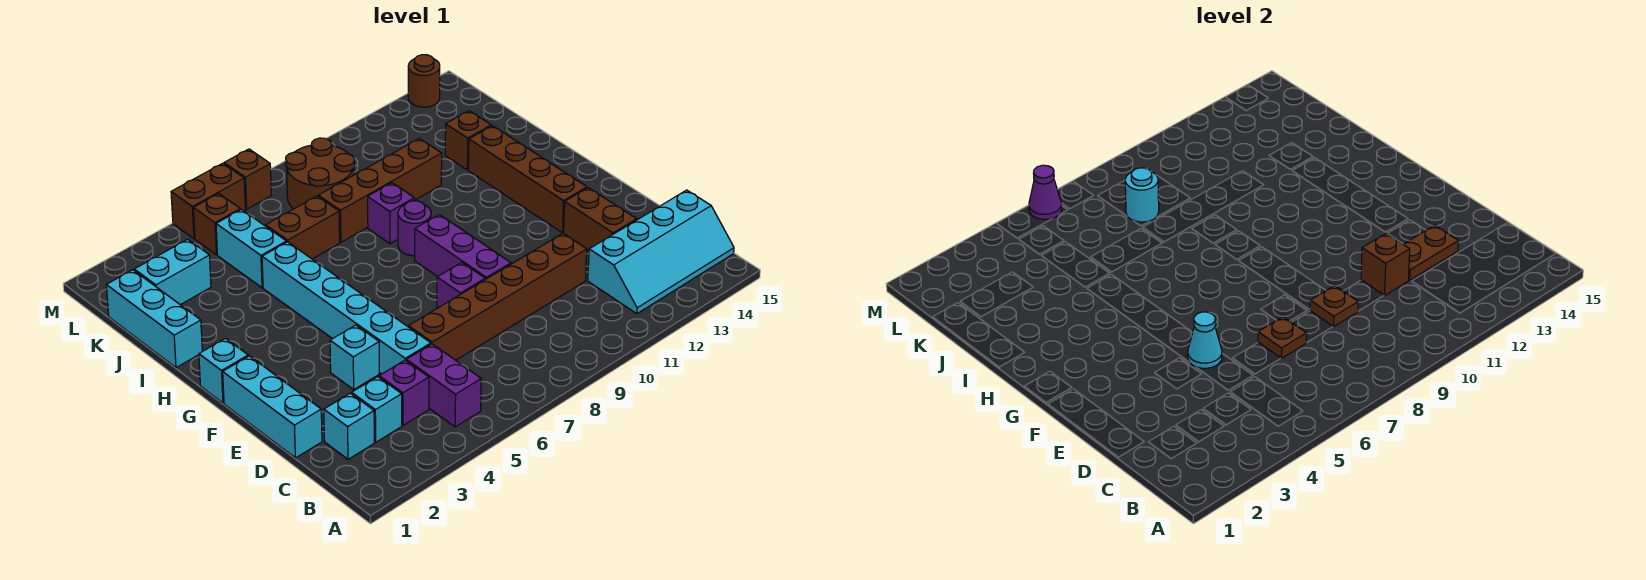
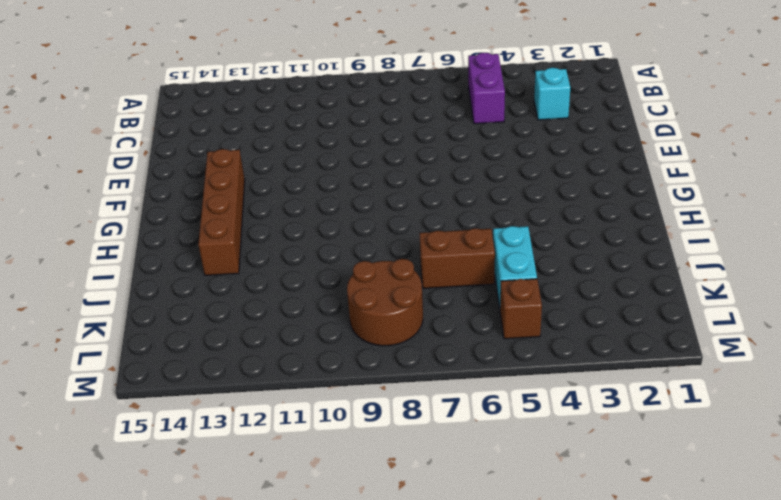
none -> cyan slope B12:C15 level 1 top C
none -> cyan brick C2 level 1
none -> purple brick C4 level 1
none -> cyan brick D1:F1 level 1

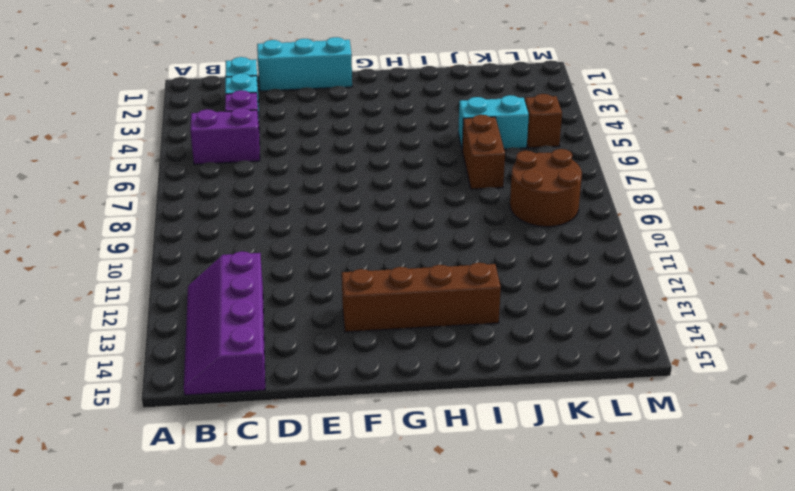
purple slope B12:C15 level 1 top C -> cyan slope B12:C15 level 1 top C
none -> cyan brick D5:I5 level 1
none -> brown brick D6:D11 level 1
none -> brown brick D13:E13 level 1
none -> cyan brick E4 level 1

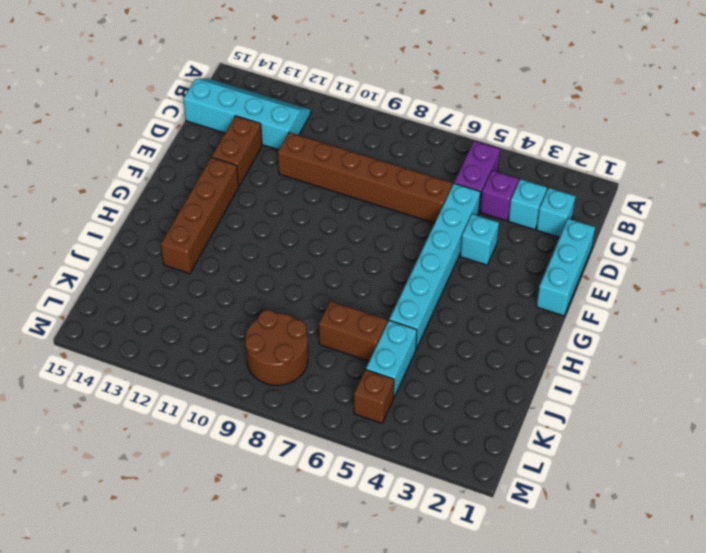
none -> purple brick E8 level 1
none -> purple brick E9:G9 level 1
none -> cyan brick G1 level 1
none -> purple round brick H9 level 1

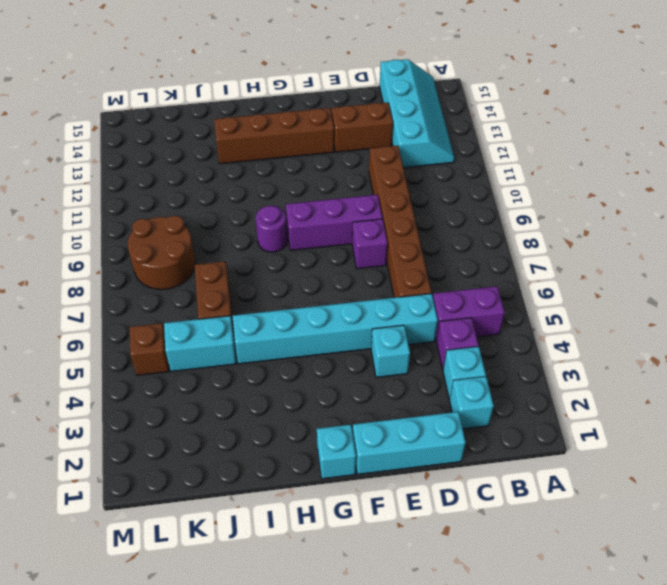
none -> cyan brick I1:K1 level 1
none -> purple brick I9 level 1
none -> brown brick J8:J11 level 1
none -> brown brick J13 level 1

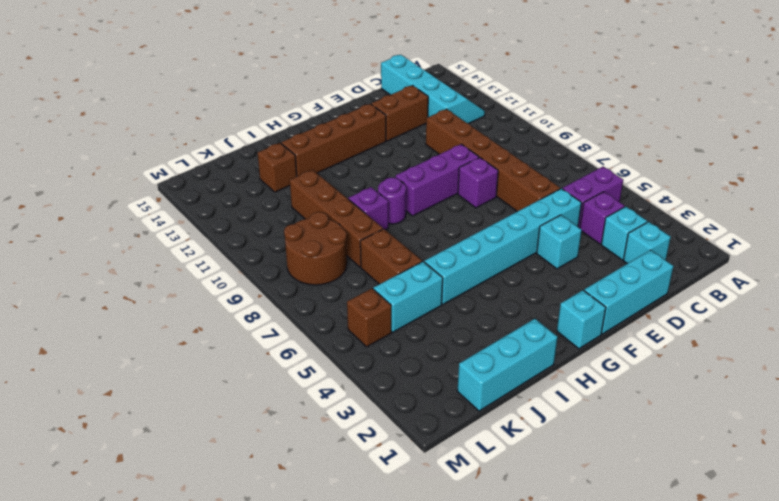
none -> cyan brick K2:K3 level 1
none -> brown brick M5:M6 level 1
none -> brown brick M7 level 1
none -> brown round brick M14 level 1

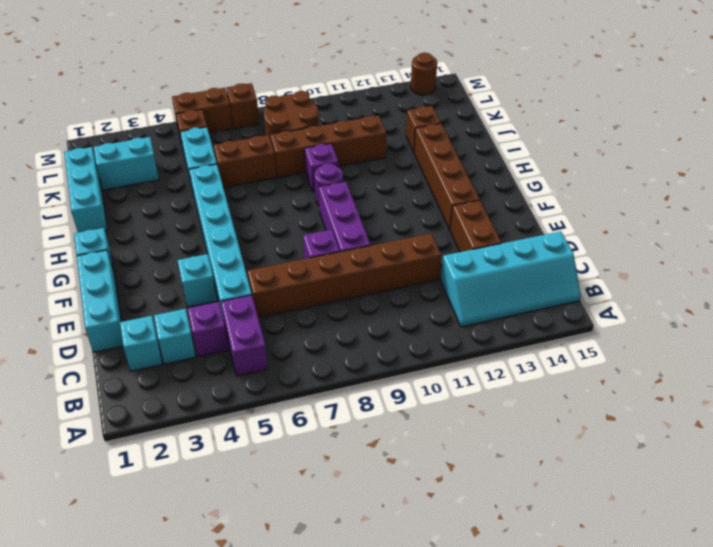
none -> brown plate D7 level 2
none -> brown plate D9 level 2
none -> brown brick D11 level 2
none -> brown plate D12:D13 level 2

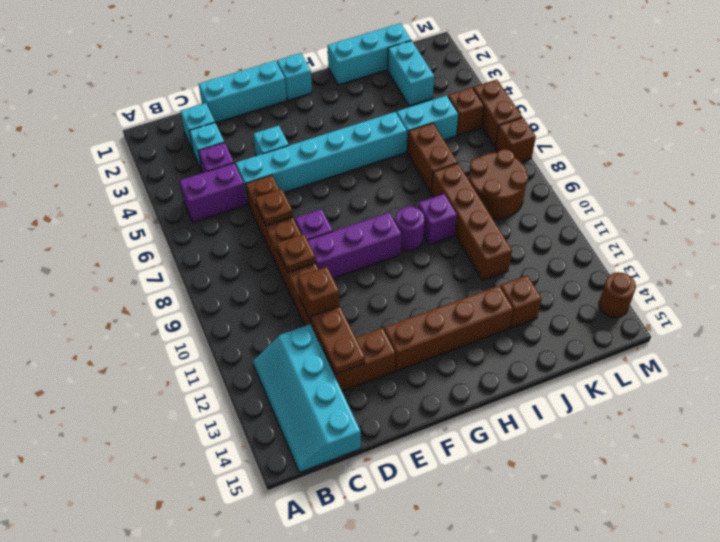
none -> cyan cone E5 level 2
none -> cyan round brick K8 level 2
none -> purple cone M6 level 2

